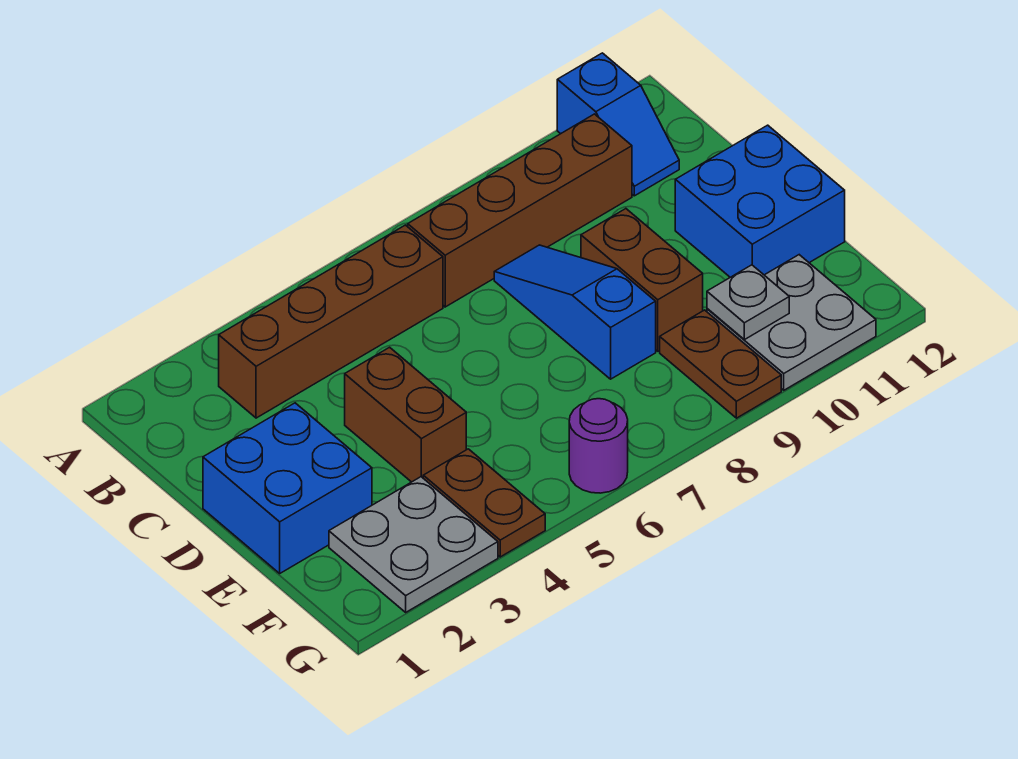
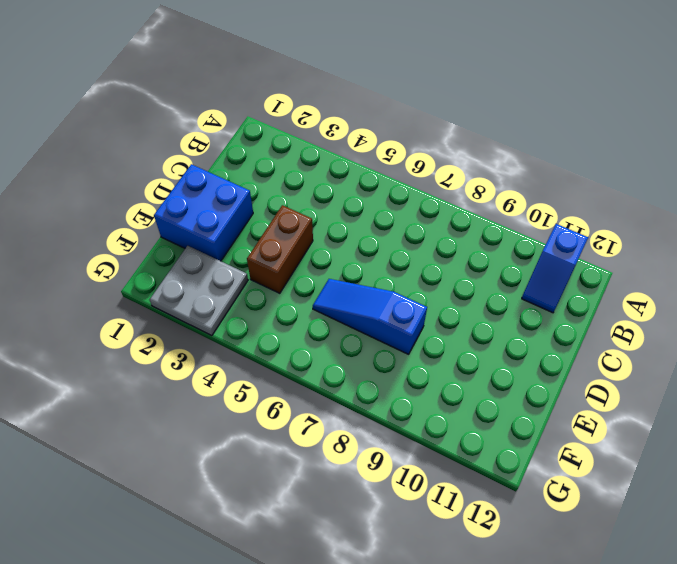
blue slope E6:E8 level 1 top 8 -> blue slope C8:E8 level 1 top E
none -> brown brick B3:B6 level 1
none -> brown brick B7:B10 level 1
none -> brown brick D9:E9 level 1

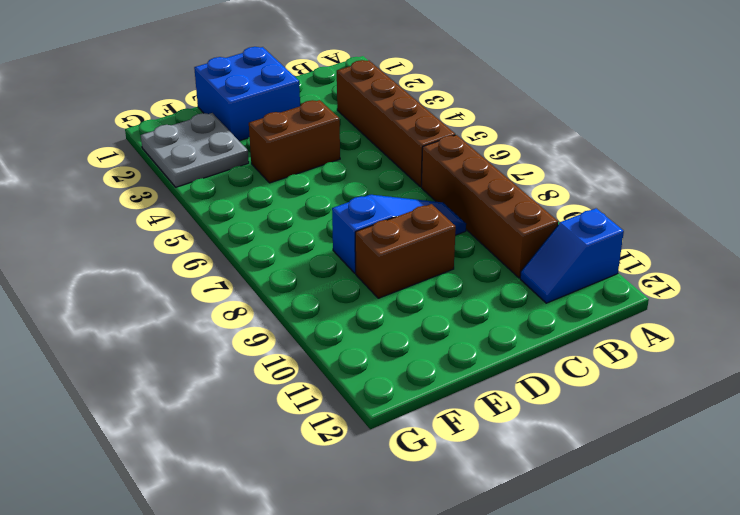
none -> blue brick D11:E12 level 1
none -> brown plate F4:G4 level 1
none -> brown plate F9:G9 level 1

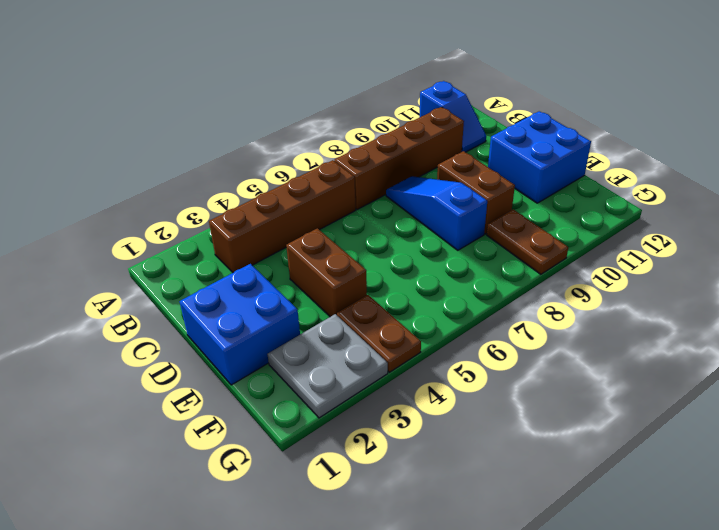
none -> grey plate F10:G11 level 1
none -> purple round brick G6 level 1
none -> grey plate F10 level 2

